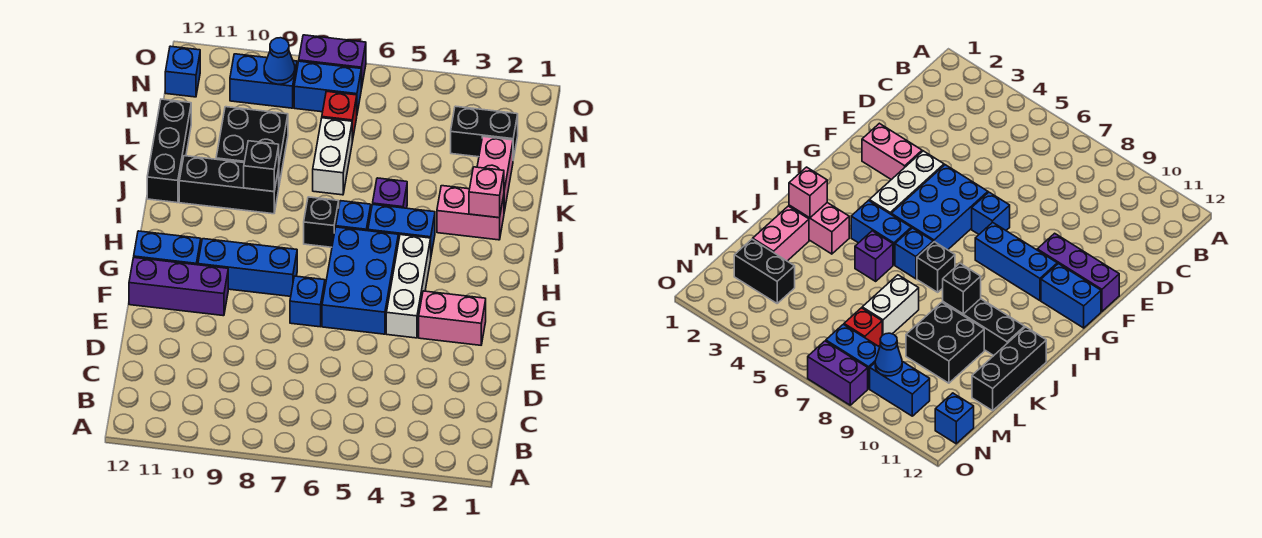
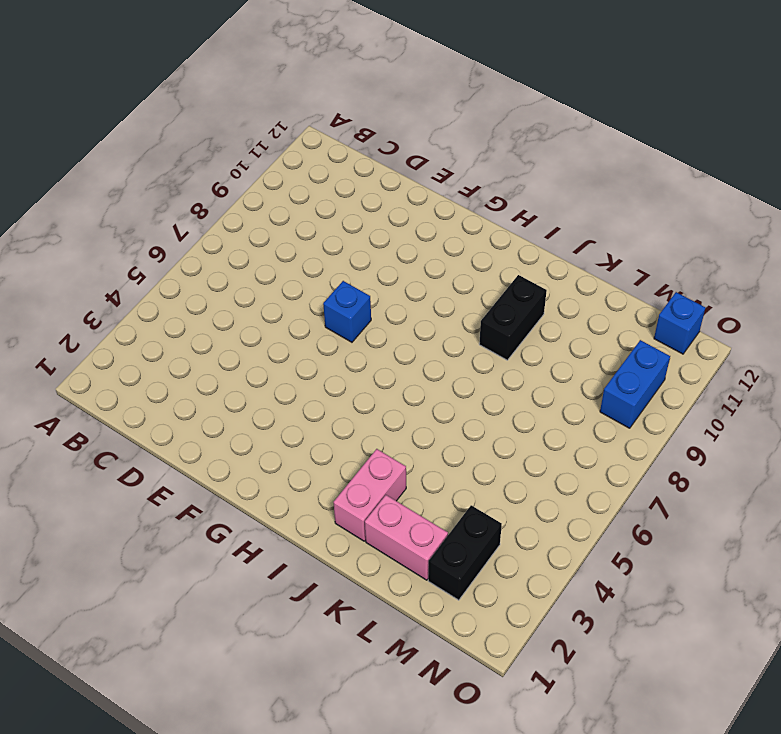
black brick J9:J10 level 1 -> black brick J9:J11 level 1
none -> pink brick F2:F3 level 1
none -> white brick F4:H4 level 1
none -> blue brick F5:H6 level 1

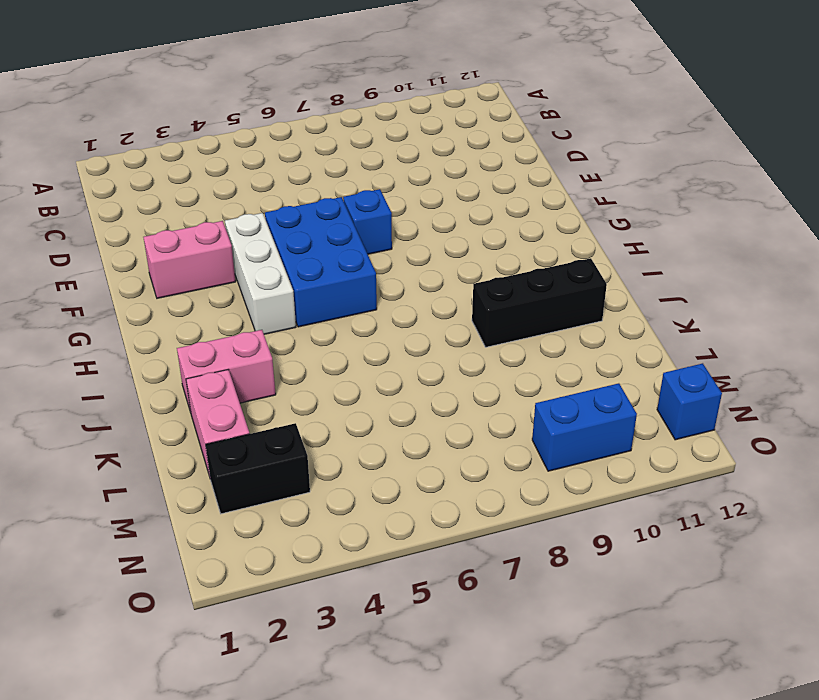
none -> purple brick F10:F12 level 1
none -> blue brick G8:G10 level 1
none -> blue brick G11:G12 level 1

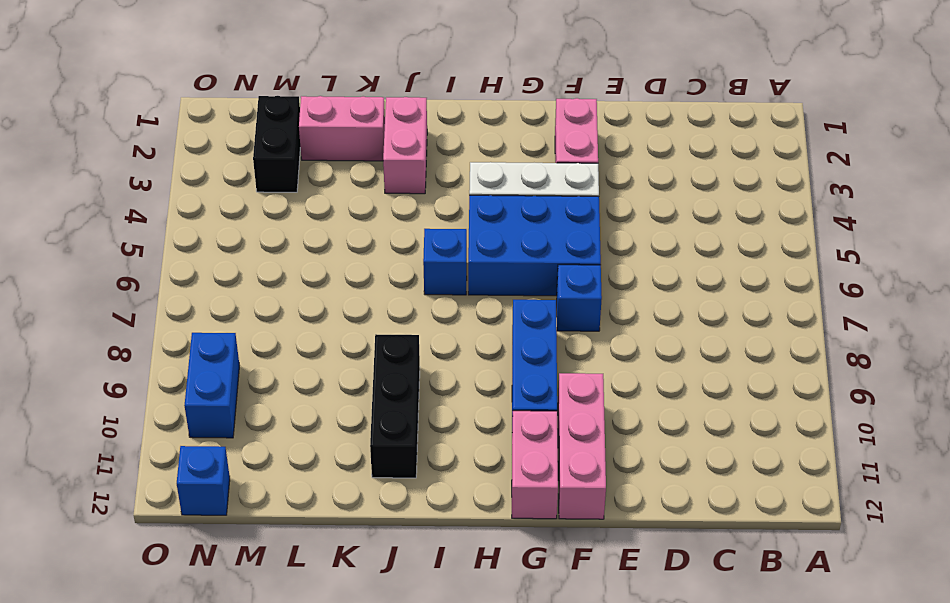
pink brick F10:F12 level 1 -> purple brick F10:F12 level 1
pink brick G11:G12 level 1 -> blue brick G11:G12 level 1
none -> blue brick I4:I5 level 1
none -> black brick I7 level 1
none -> purple brick J5 level 1

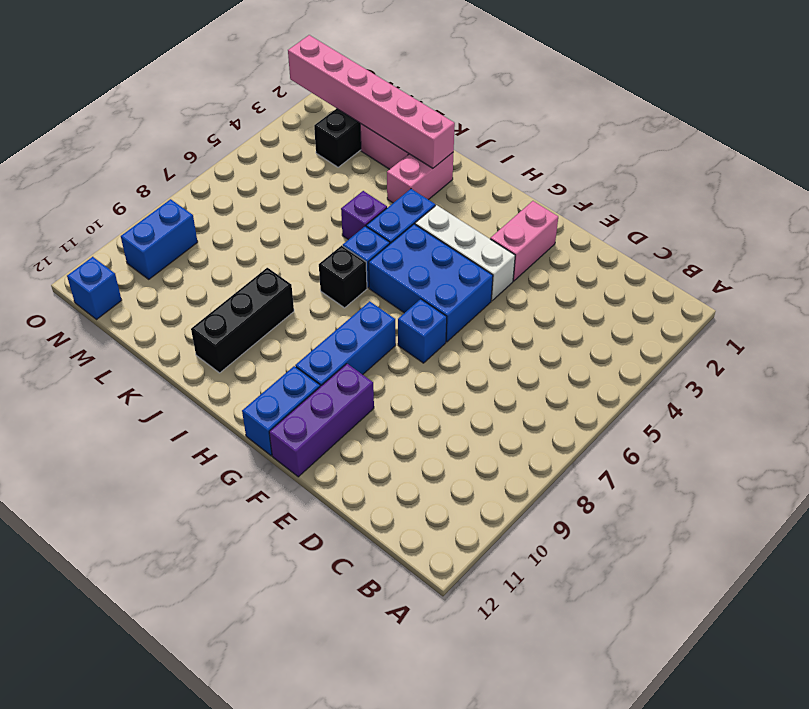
pink brick J2:O2 level 2 -> pink brick J2 level 2
none -> black brick J12:L12 level 1
none -> white brick K7:L7 level 1
none -> black brick K9:L10 level 1

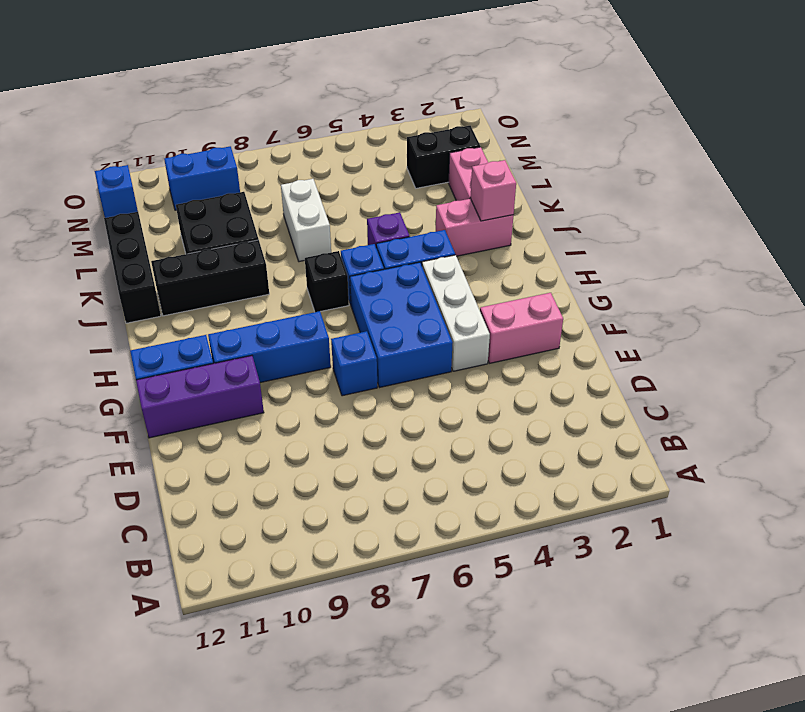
none -> red brick M7 level 1
none -> blue brick N7:N8 level 1
none -> purple brick O7:O8 level 1

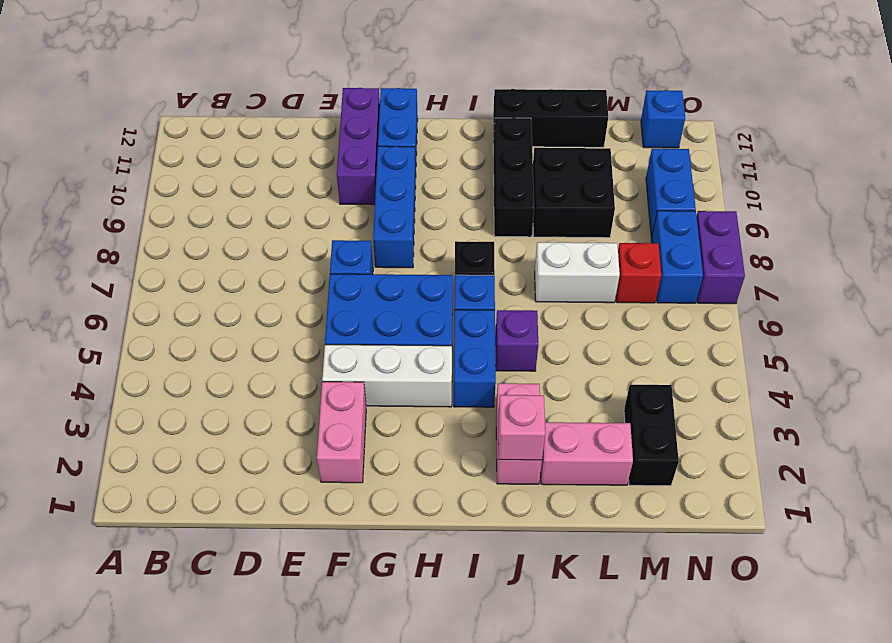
none -> black brick J9 level 2
none -> blue cone N9 level 2

